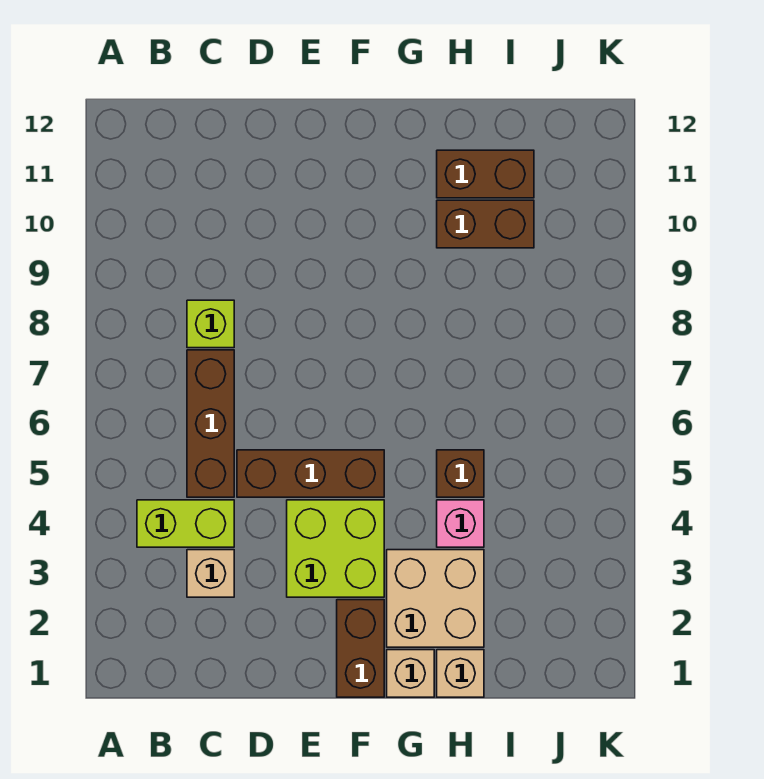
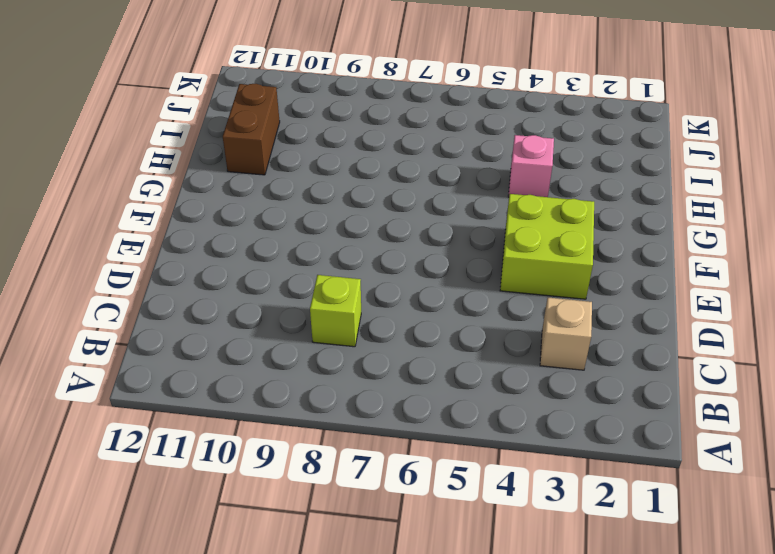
none -> lime brick B4:C4 level 1
none -> brown brick C5:C7 level 1
none -> brown brick D5:F5 level 1

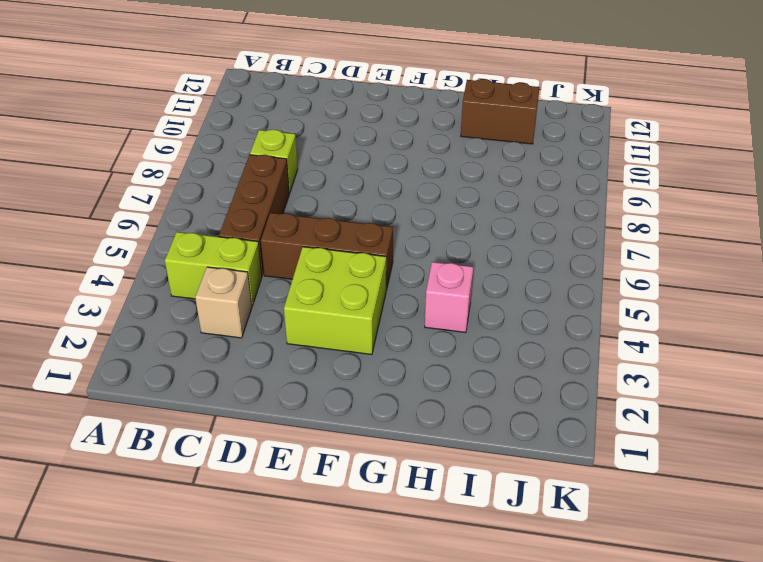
none -> brown brick F1:F2 level 1
none -> tan brick G1 level 1
none -> tan brick G2:H3 level 1

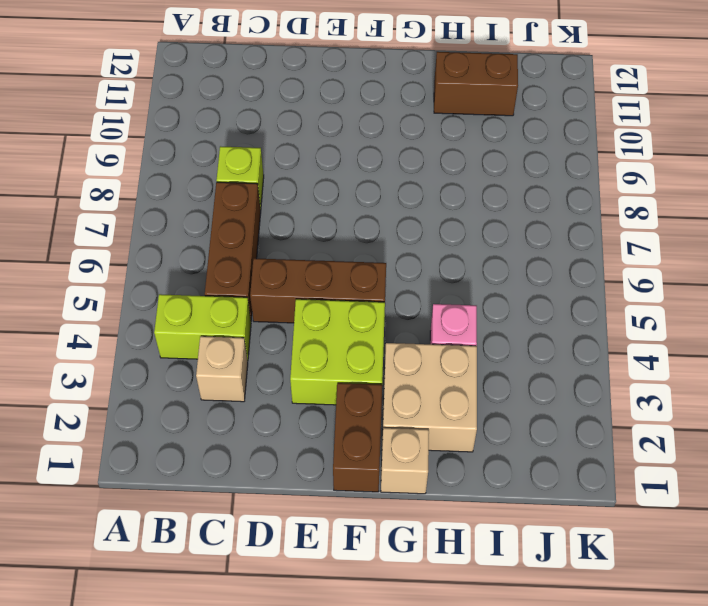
none -> tan brick H1 level 1
none -> brown brick H5 level 1
none -> brown brick H10:I10 level 1

